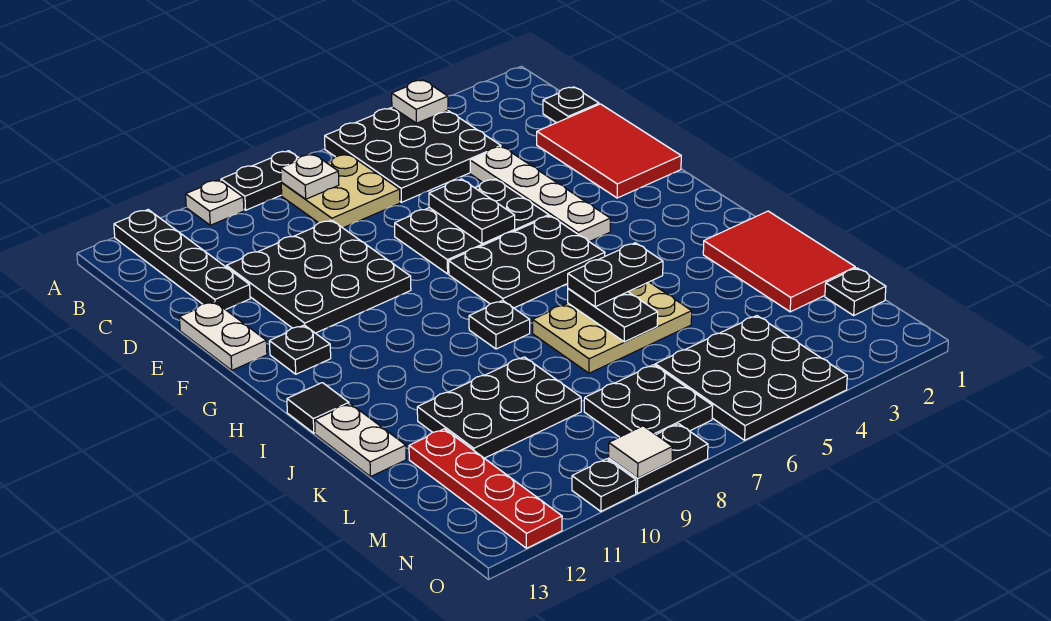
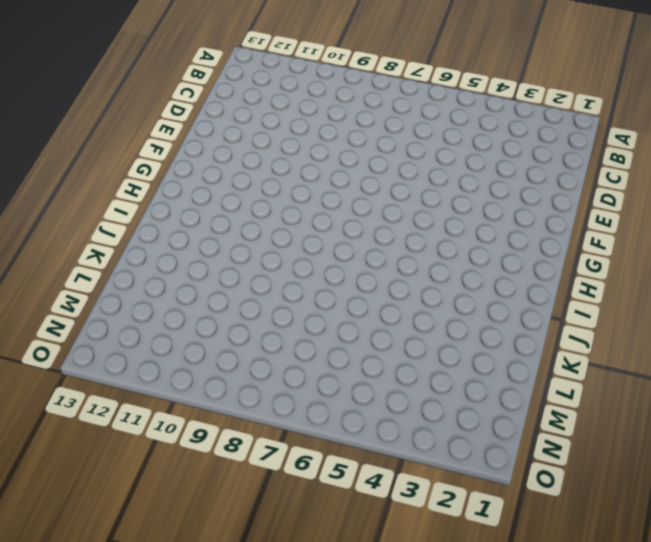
none -> black plate A4:C6 level 1
none -> black plate A8:A9 level 1
none -> white plate A10 level 1
none -> black plate A12:D12 level 1

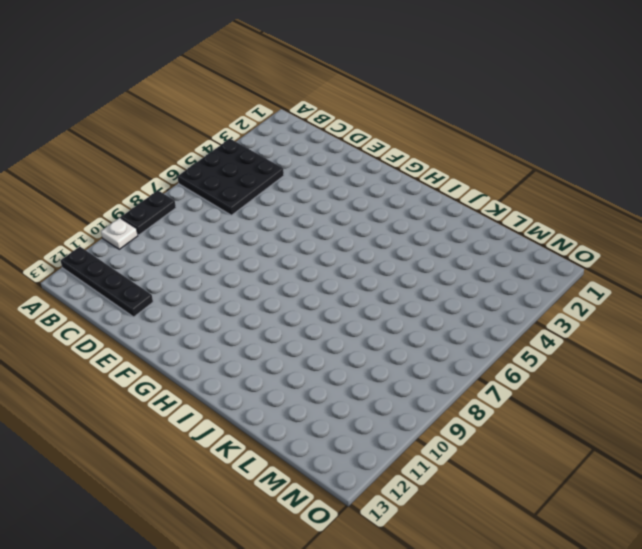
none -> tan plate B7:C8 level 1
none -> black plate C1 level 1
none -> red tile D1:F2 level 1
none -> white plate D4:G4 level 1

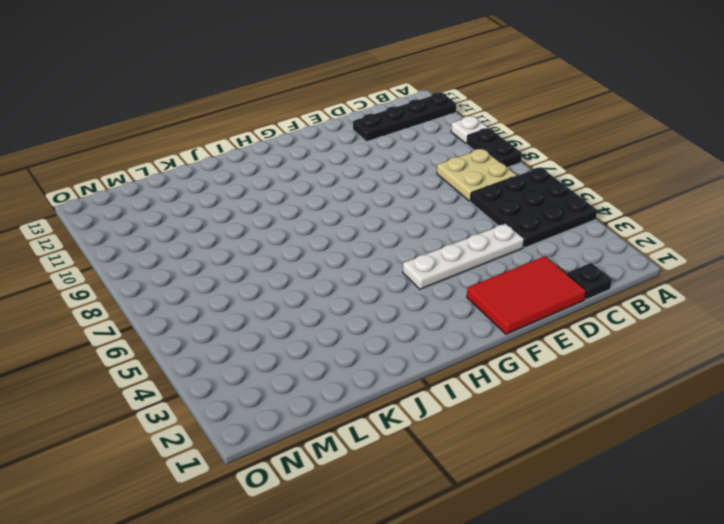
none -> black plate D9:F11 level 1
none -> black plate E5:F7 level 1
none -> white plate E13:F13 level 1
none -> black plate G5:H7 level 1

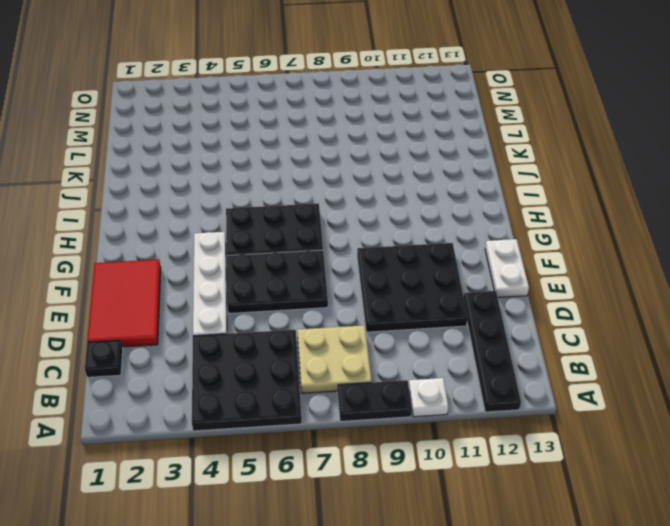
none -> black plate G12 level 1
none -> black plate I8 level 1
none -> black tile I13 level 1
none -> red tile J1:L2 level 1

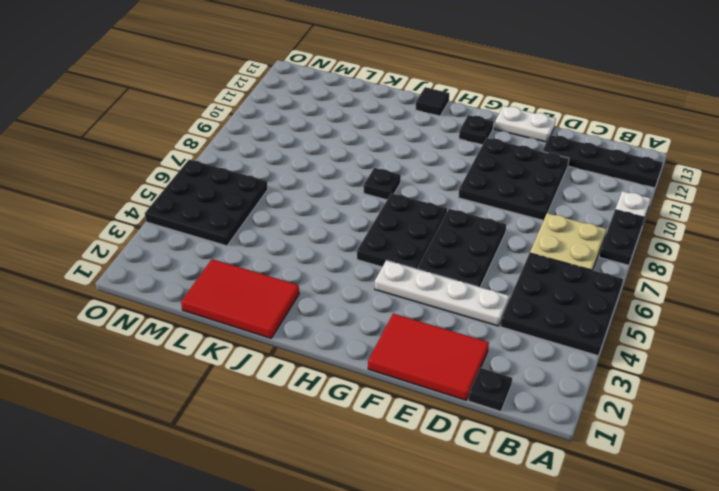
none -> tan plate J5:K7 level 1
none -> white plate J13:K13 level 1
none -> black plate K9:L11 level 1
none -> red plate L12:O12 level 1

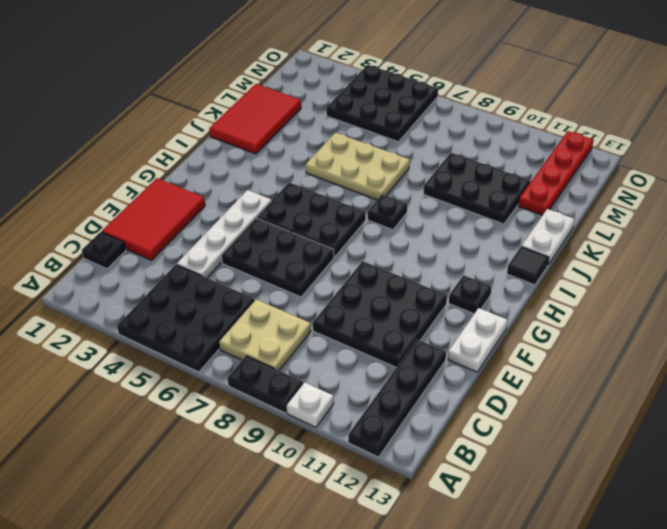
none -> black plate M1 level 1
none -> black plate M7:N8 level 1
none -> black plate O8:O9 level 1
none -> black plate O10 level 1

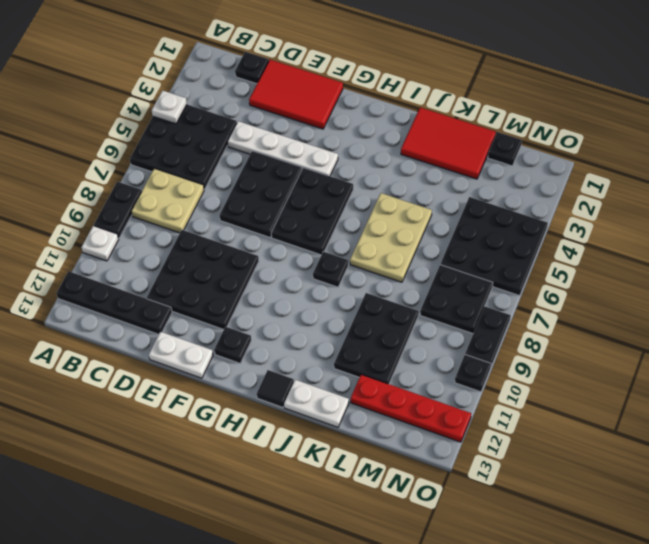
none -> white plate B8 level 2
none -> black plate E6:F6 level 2
none -> black plate J6:K6 level 2
none -> white tile O9 level 2

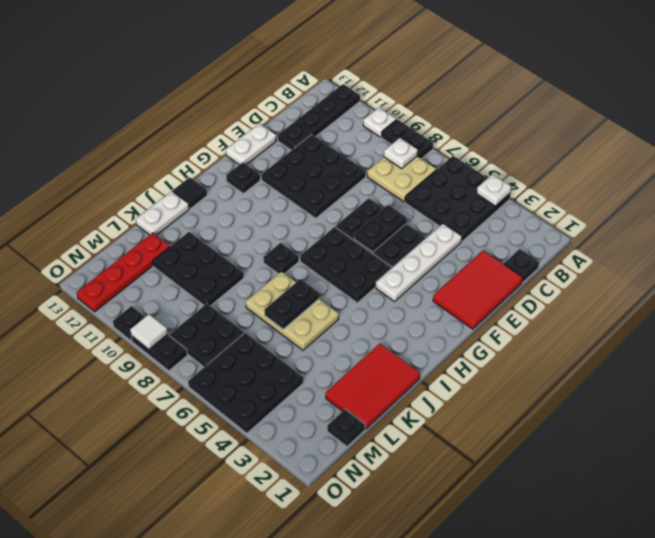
none -> black plate J5:J6 level 3

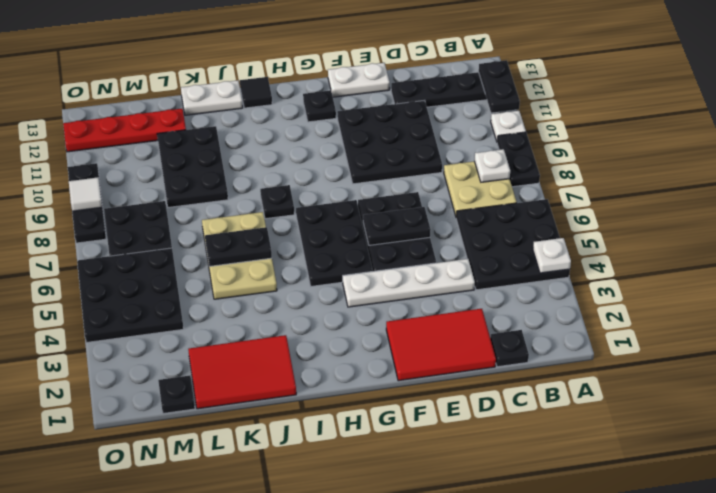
black plate A11:A12 level 2 -> black plate J5:J6 level 3

